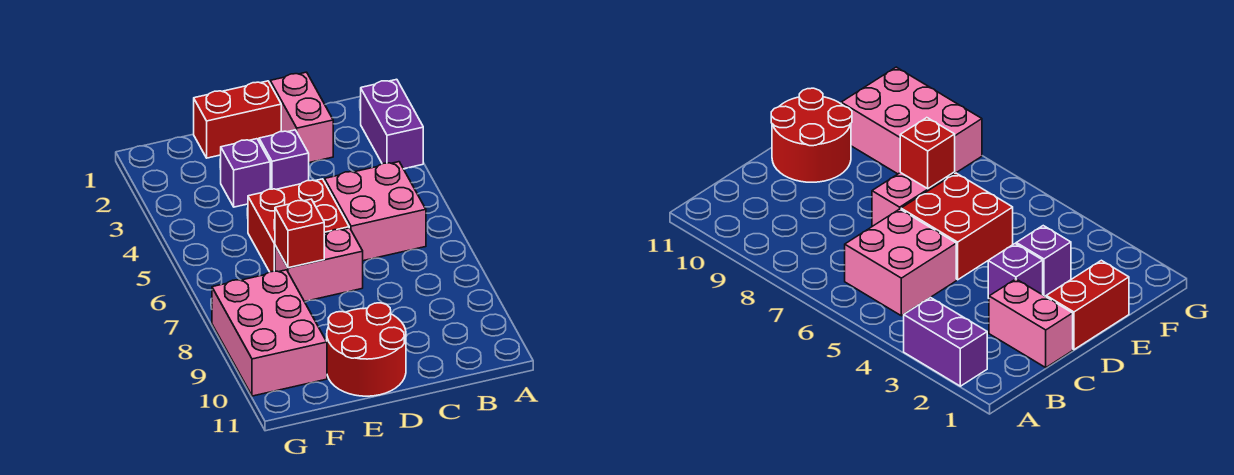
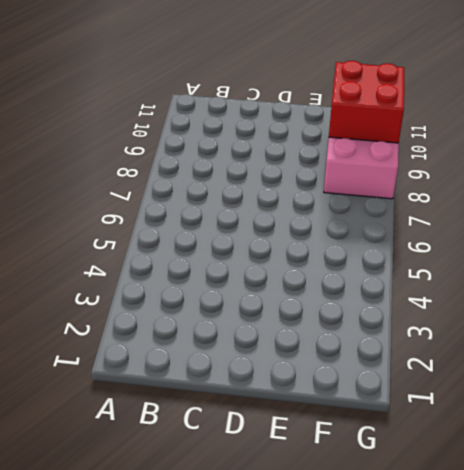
red brick F9:G10 level 2 -> red brick D5:E6 level 1
none -> purple brick A2:A3 level 1
none -> pink brick B5:C6 level 1

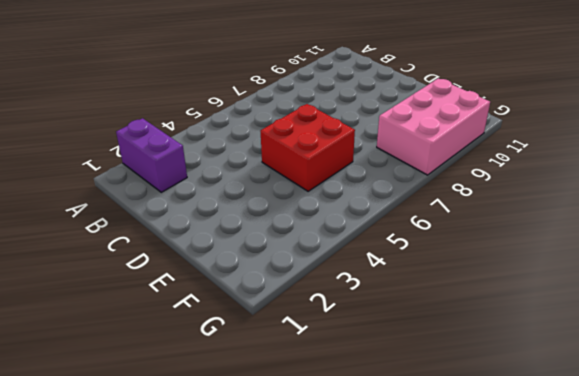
purple brick A2:B2 level 1 -> purple brick A2:A3 level 1
none -> pink brick B5:C6 level 1
none -> pink brick C1:C2 level 1

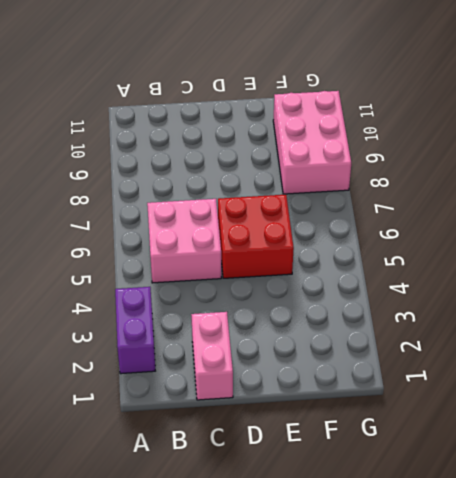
none -> red brick D1:E1 level 1
none -> purple brick D3 level 1

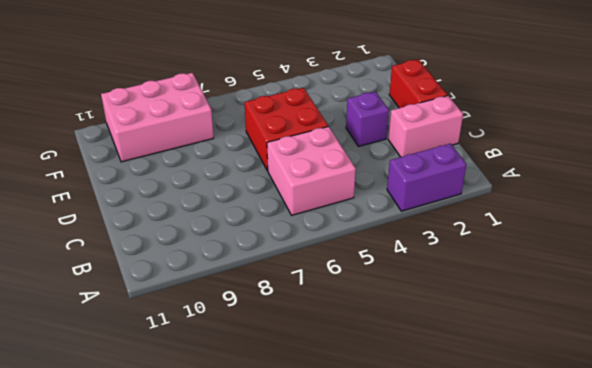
none -> pink brick D7:E7 level 1
none -> red round brick D10:E11 level 1

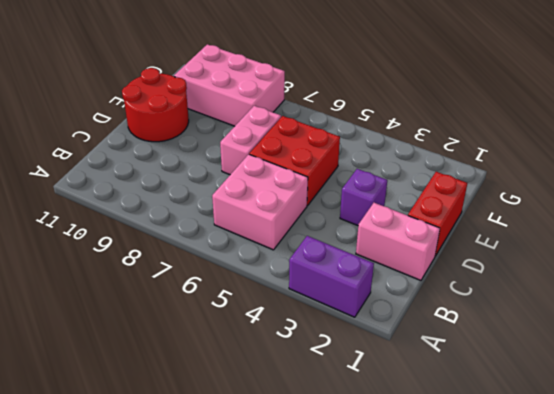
none -> purple brick E3 level 1
none -> red brick E7 level 2

